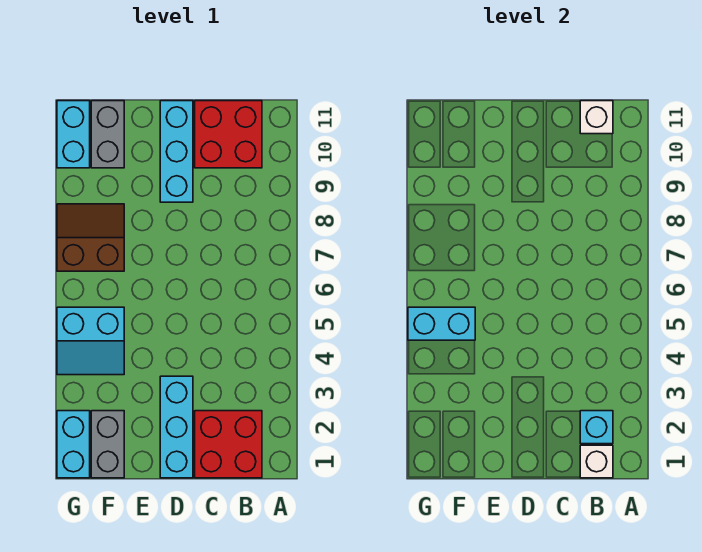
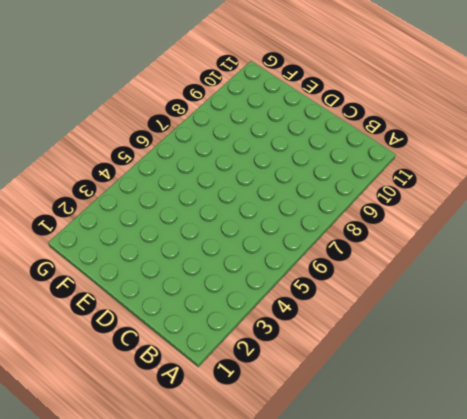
none -> red brick B1:C2 level 1
none -> red brick B10:C11 level 1
none -> cyan brick D1:D3 level 1

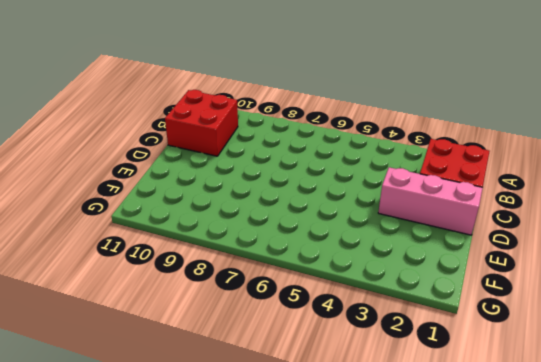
pink brick D1:D3 level 1 -> cyan brick D1:D3 level 1
none -> cyan brick D9:D11 level 1
none -> grey brick F1:F2 level 1
none -> cyan slope F4:G5 level 1 top 5

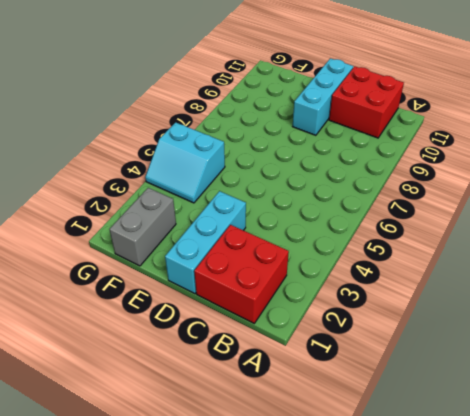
none -> brown slope F7:G8 level 1 top 7
none -> grey brick F10:F11 level 1
none -> cyan brick G1:G2 level 1

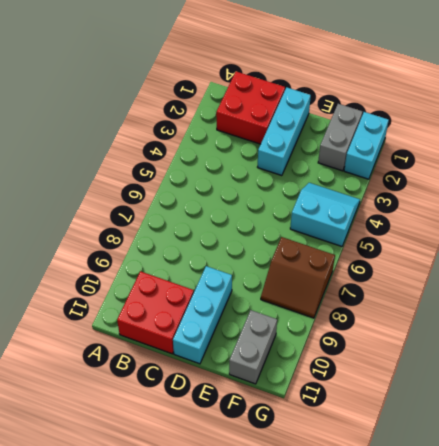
none -> cyan brick G10:G11 level 1
none -> white brick B1 level 2
none -> cyan brick B2 level 2

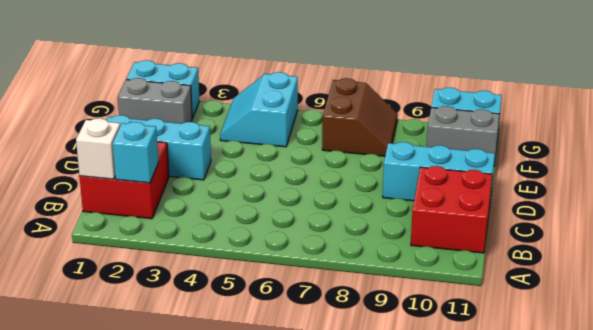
none -> white brick B11 level 2
none -> cyan brick F5:G5 level 2

